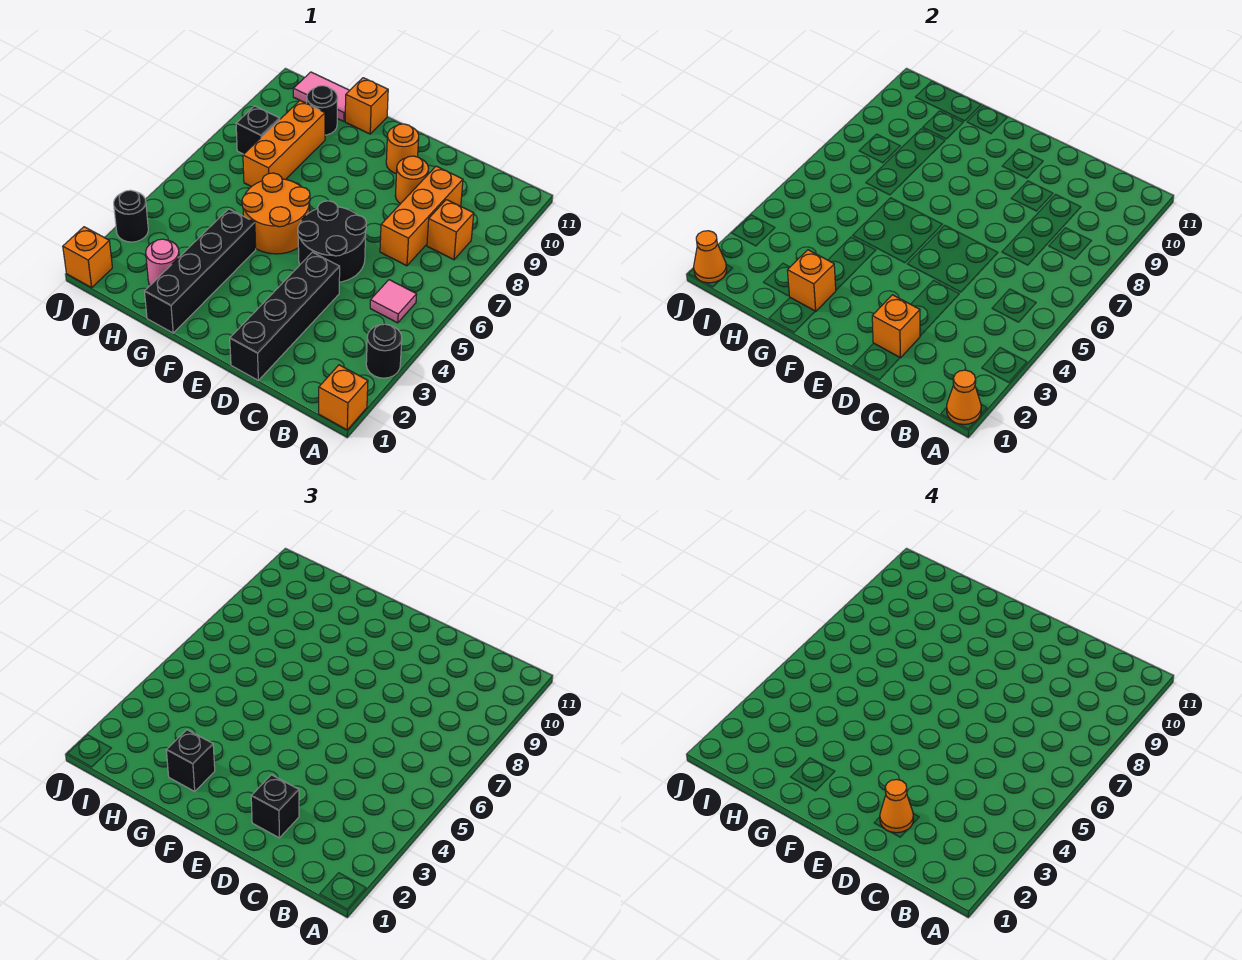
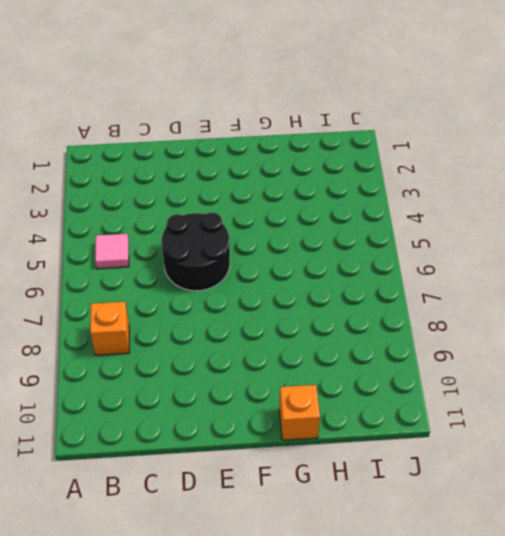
none -> orange brick A1 level 1
none -> black round brick A3 level 1
none -> orange brick C7:C9 level 1

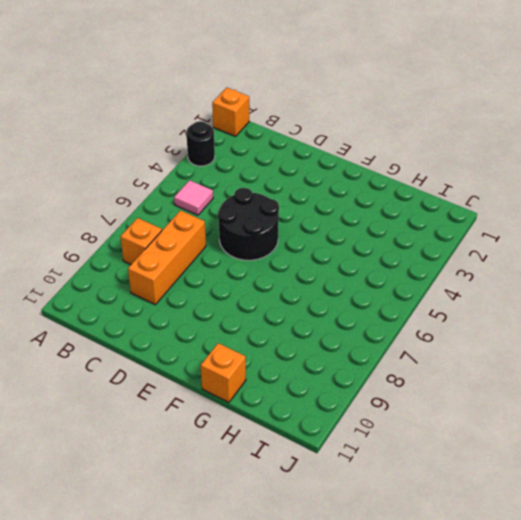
none -> black brick D1:D4 level 1
none -> orange round brick D9 level 1
none -> orange round brick E10 level 1

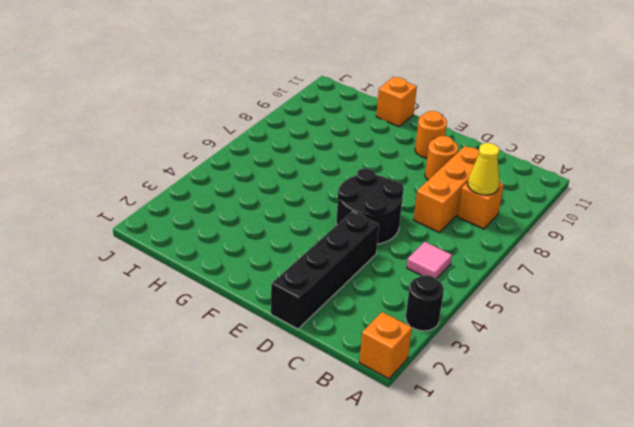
yellow cone B8 level 2 -> none
none -> orange round brick F5:G6 level 1
none -> black brick G1:G4 level 1
none -> pink round brick H2 level 1

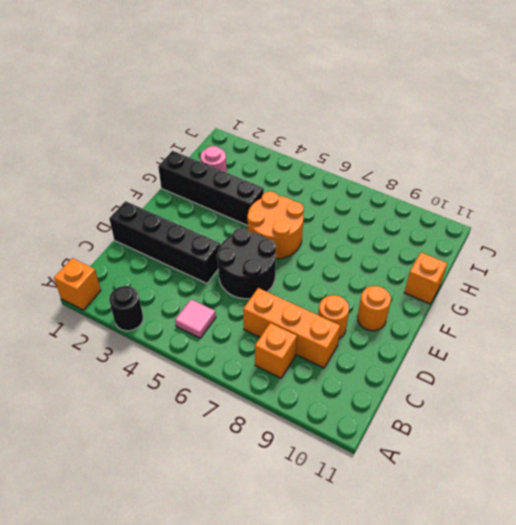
none -> orange brick H7:H9 level 1
none -> black round brick H10 level 1
none -> pink tile H11:I11 level 1

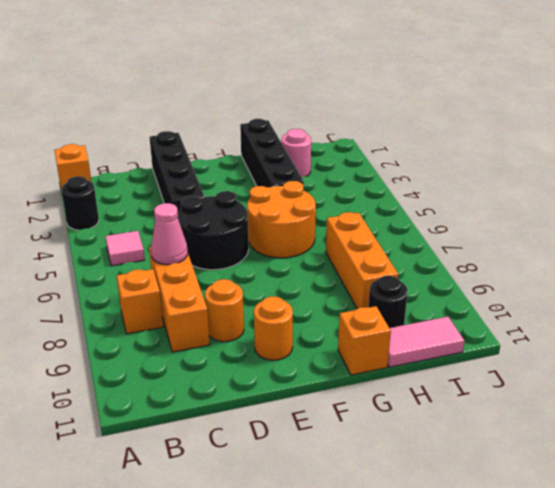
pink cone C7 level 2 -> none
none -> black brick I8 level 1
none -> orange brick J1 level 1
none -> black round brick J3 level 1

